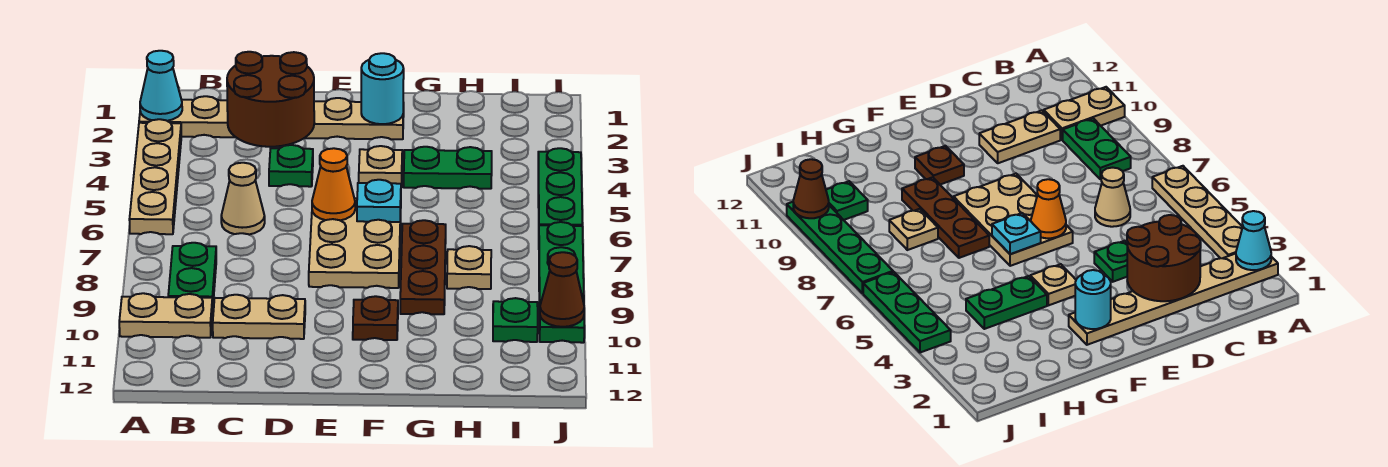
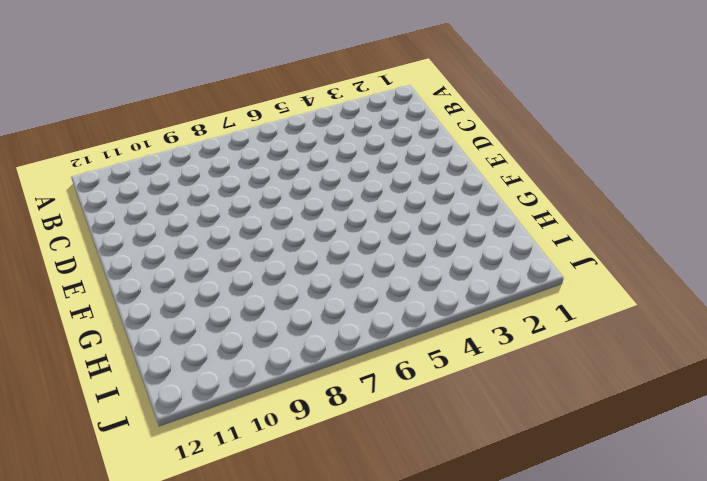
none -> tan plate A2:F2 level 1
none -> tan plate A3:A6 level 1
none -> tan plate A10:B10 level 1

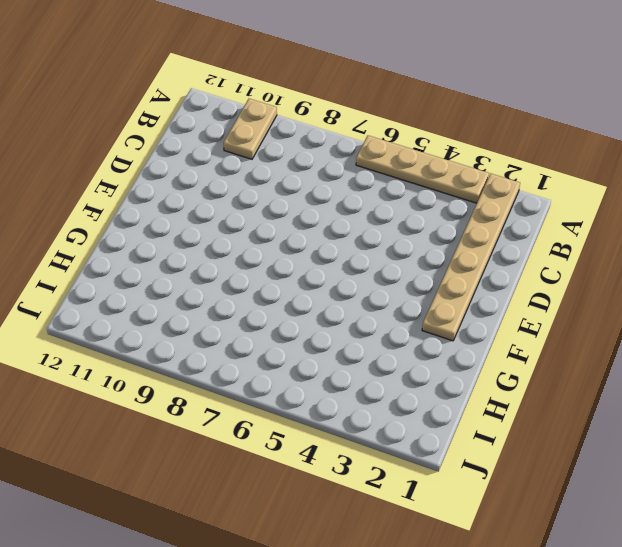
none -> green plate B8:B9 level 1
none -> tan cone C6 level 1
none -> tan plate C10:D10 level 1

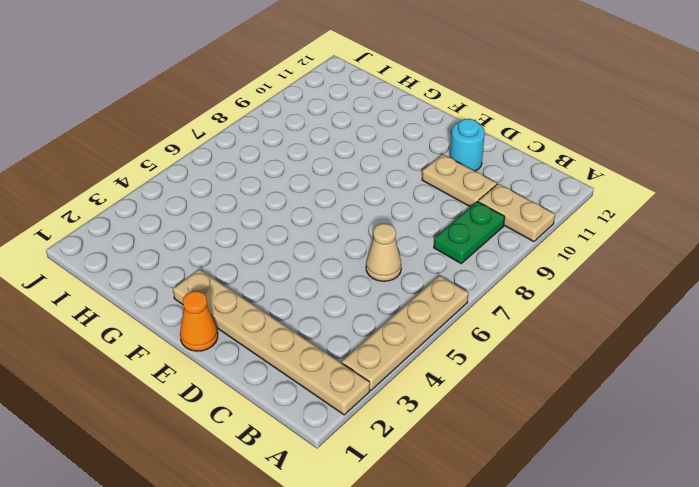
cyan round brick D11 level 1 -> cyan round brick F2 level 2
orange cone E1 level 1 -> orange cone E6 level 2
none -> green plate D4 level 1
none -> tan plate E6:F8 level 1
none -> tan plate F4 level 1

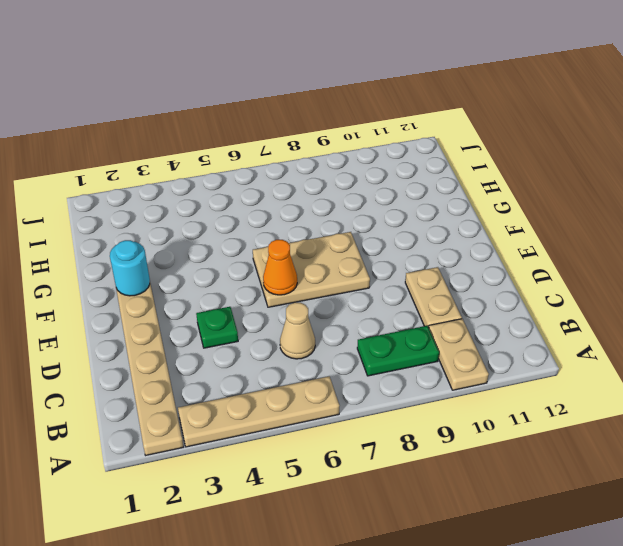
none -> tan plate F4 level 1
none -> brown plate F10 level 1
none -> green plate G4:H4 level 1

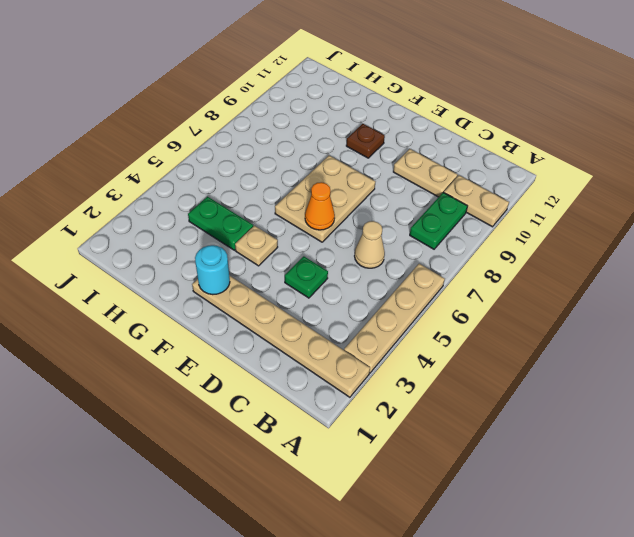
none -> brown plate G7:G9 level 1
none -> tan plate H8 level 1
none -> green plate I10 level 1

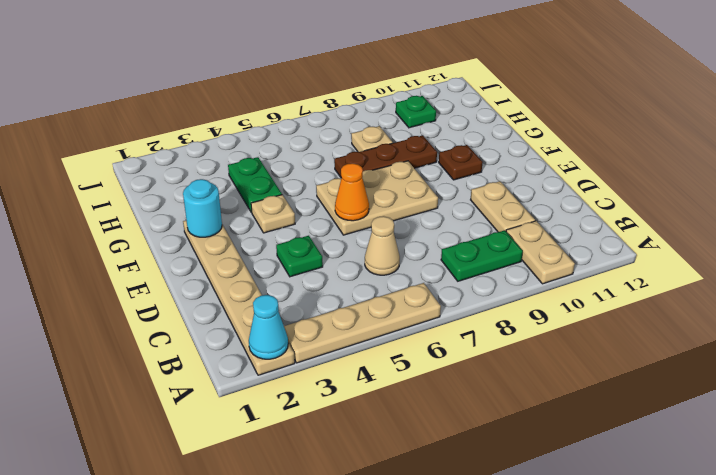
none -> green plate J4:J6 level 1
none -> green plate J7:J10 level 1
none -> brown round brick C2:D3 level 2

